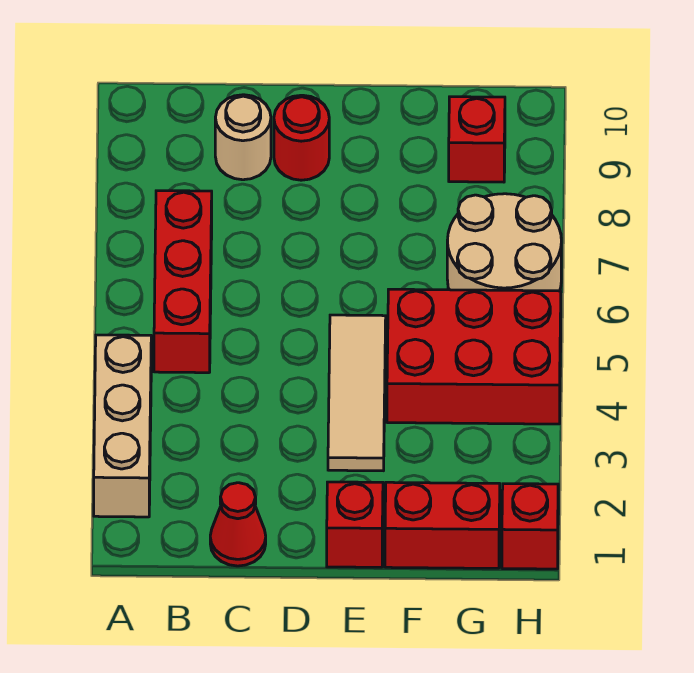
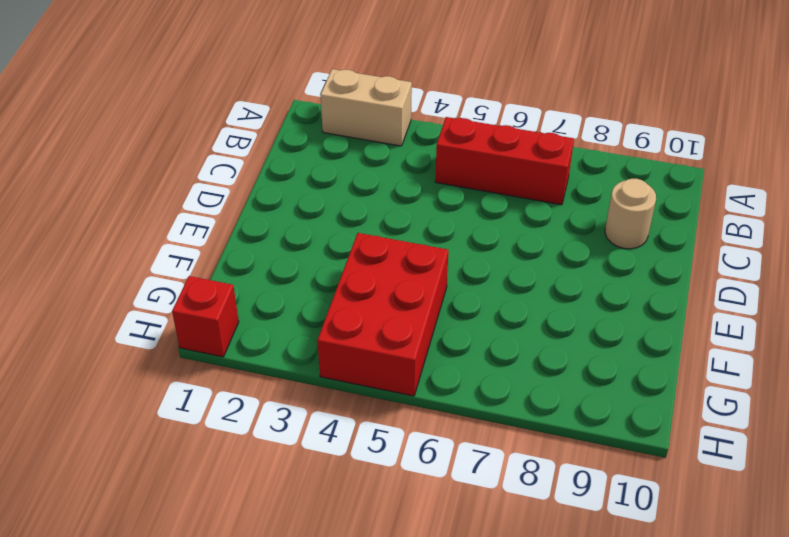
tan brick A2:A3 level 1 -> tan brick A2:A4 level 1
none -> red cone C1 level 1
none -> red round brick D9 level 1
none -> red brick E1 level 1

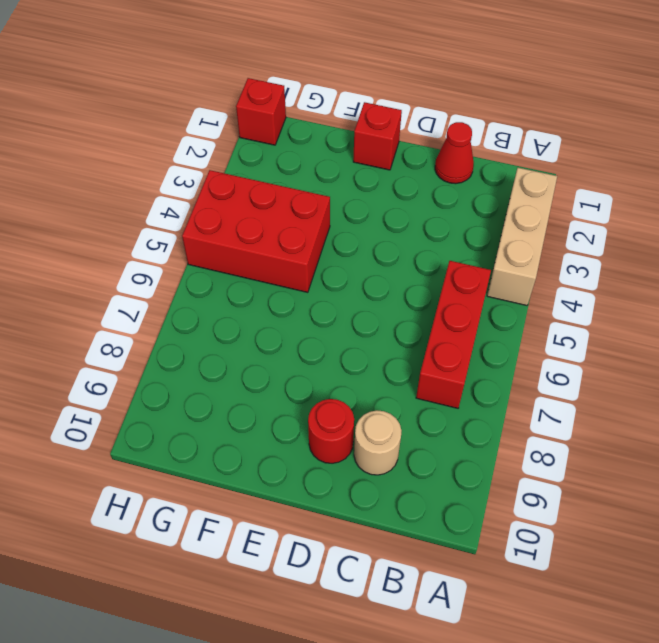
none -> tan tile E3:E5 level 1
none -> red brick F1:G1 level 1
none -> tan round brick G6:H7 level 1

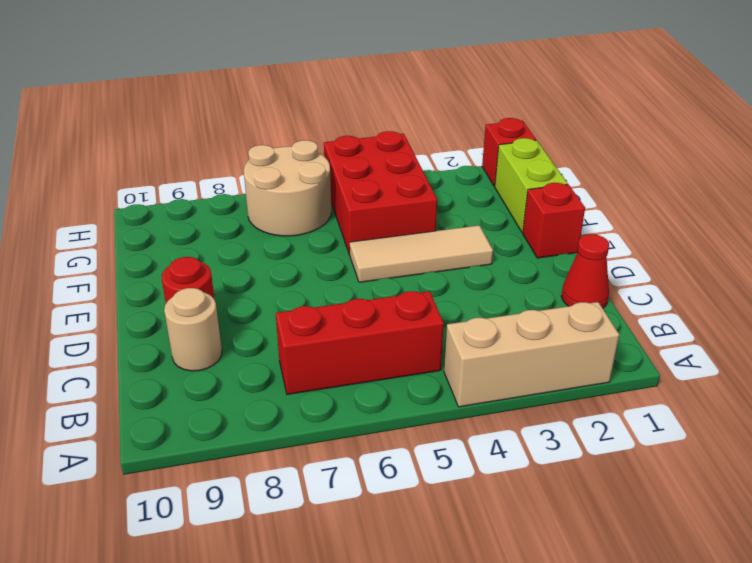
lime brick F1:G1 level 1 -> red brick F1:G1 level 1
none -> red brick G9 level 1

